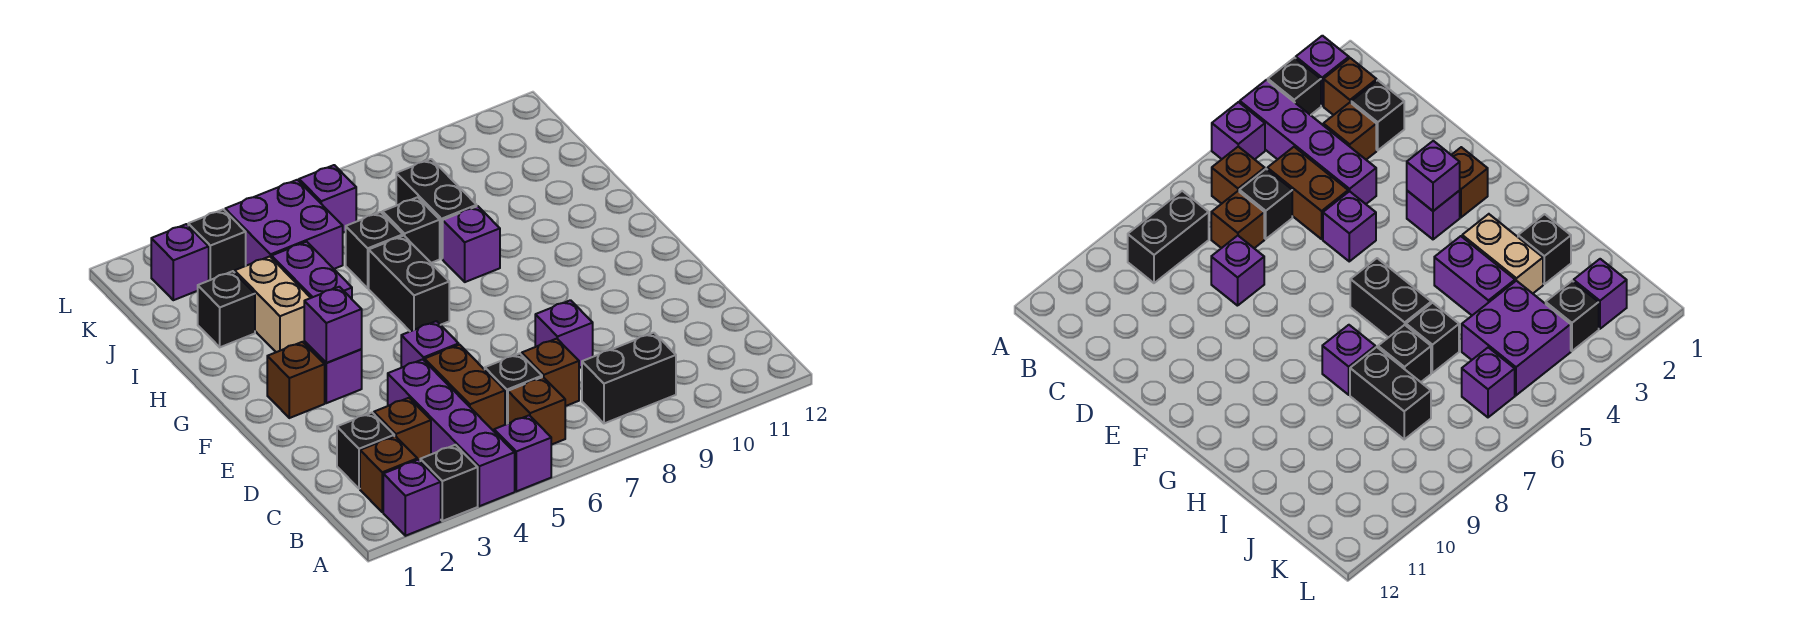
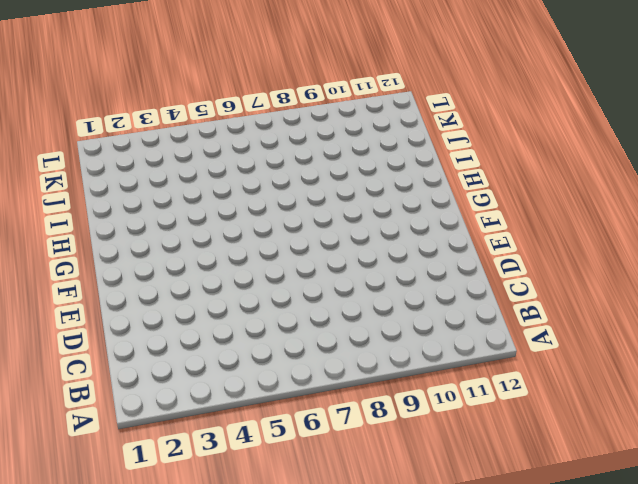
none -> purple brick A2 level 1
none -> black brick A3 level 1
none -> purple brick A4:D4 level 1

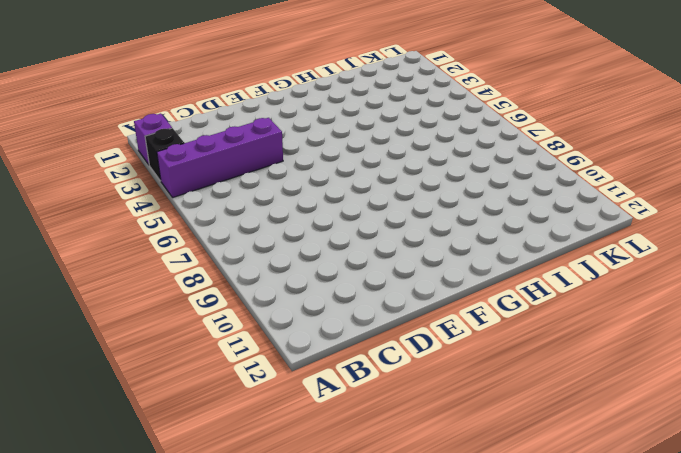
none -> purple brick A5 level 1
none -> brown brick B2 level 1
none -> brown brick B6 level 1

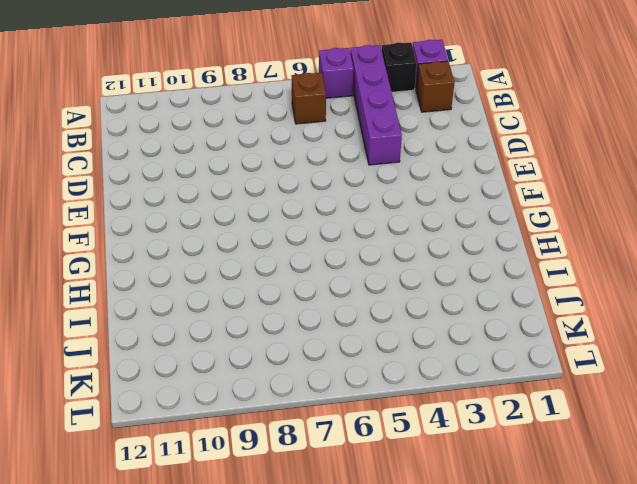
none -> black brick B8:B9 level 1
none -> black brick C2 level 1
none -> brown brick C3 level 1

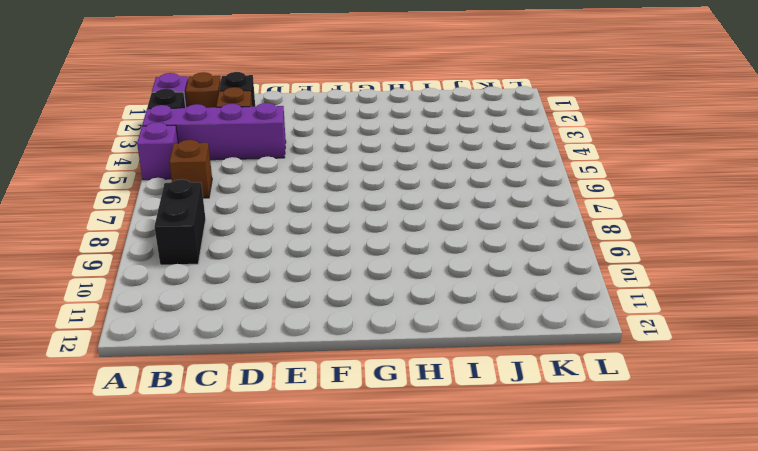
none -> brown brick C5:D5 level 1
none -> black brick C6 level 1
none -> brown brick C7 level 1

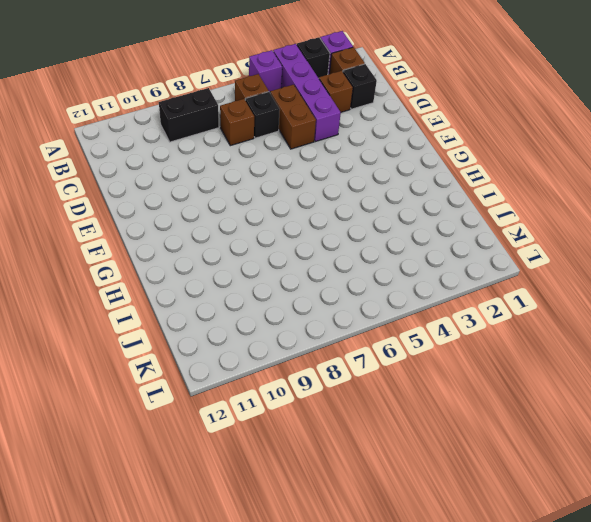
none -> purple brick D8 level 1
none -> purple brick E5 level 1
none -> brown brick F2 level 1

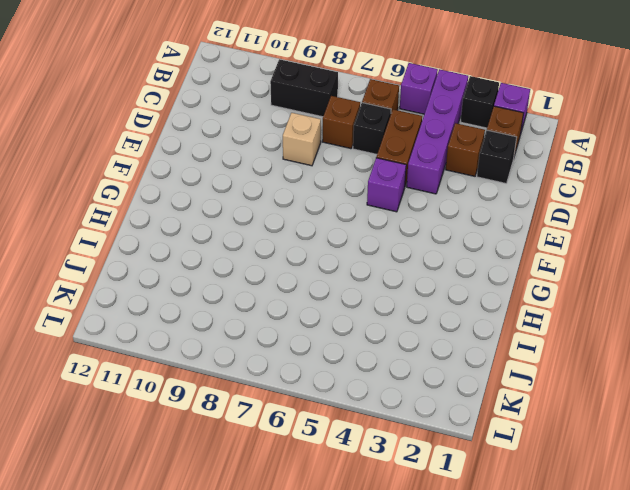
tan brick D8 level 1 -> purple brick D8 level 1
none -> brown brick F2 level 1
none -> purple brick F3 level 1
none -> black brick G6:H6 level 1

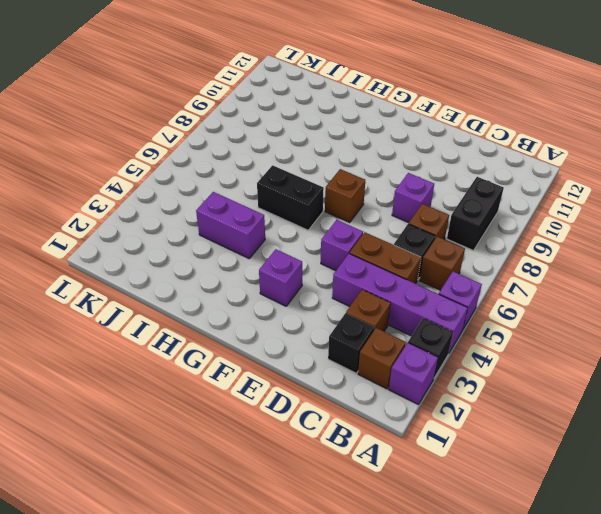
brown brick F7 level 1 -> brown brick F2 level 1
none -> tan brick H3:I3 level 1
none -> purple brick H8 level 1
none -> black brick I2 level 1

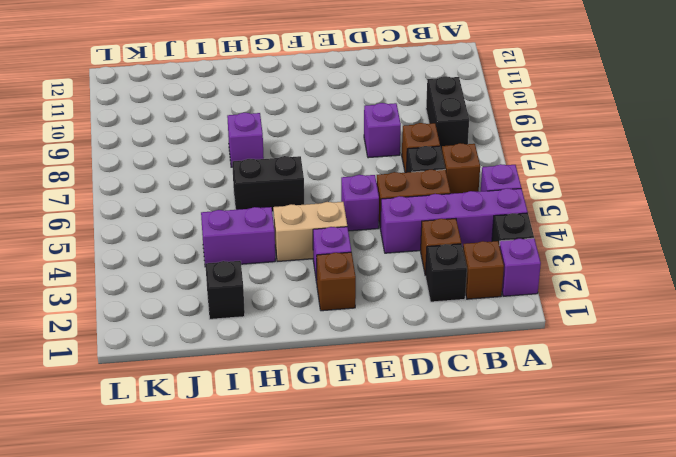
tan brick F4:G4 level 1 -> tan brick H3:I3 level 1
none -> black brick I6 level 1
none -> black brick I7 level 1
none -> black brick I8:J8 level 1

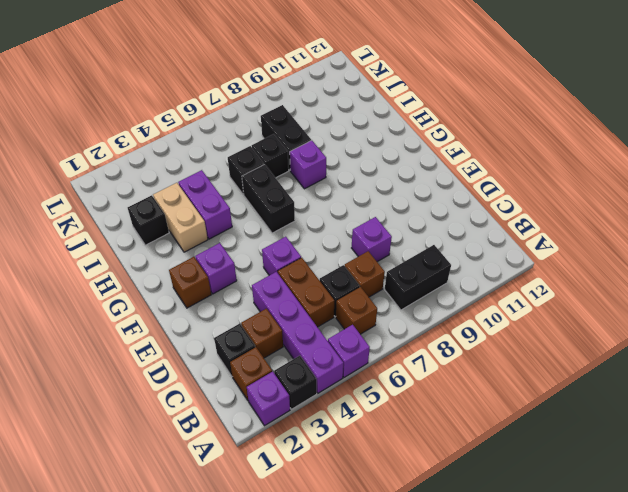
none -> purple brick J4:K5 level 1
none -> purple brick K2 level 1
none -> black brick K3 level 1

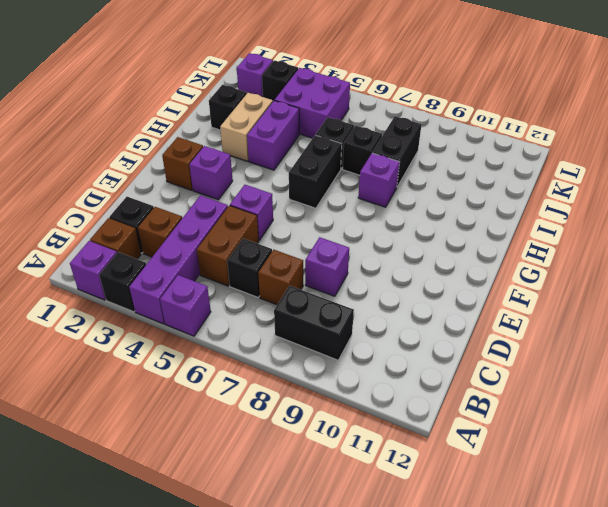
none -> brown brick B6 level 1
none -> purple brick K6 level 1
none -> purple brick F3 level 2

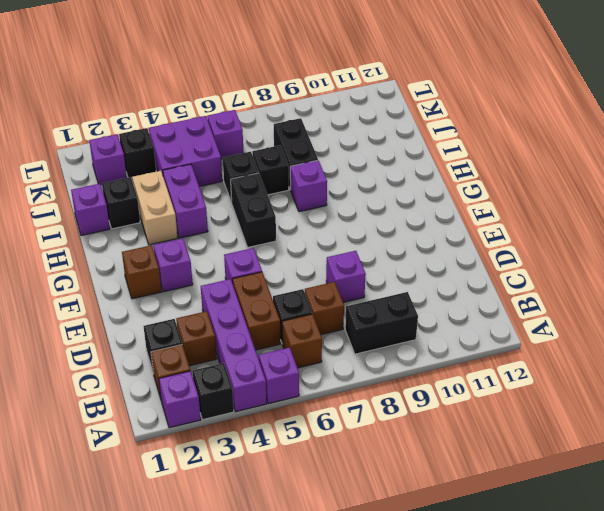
purple brick I1 level 1 -> purple brick F3 level 2

